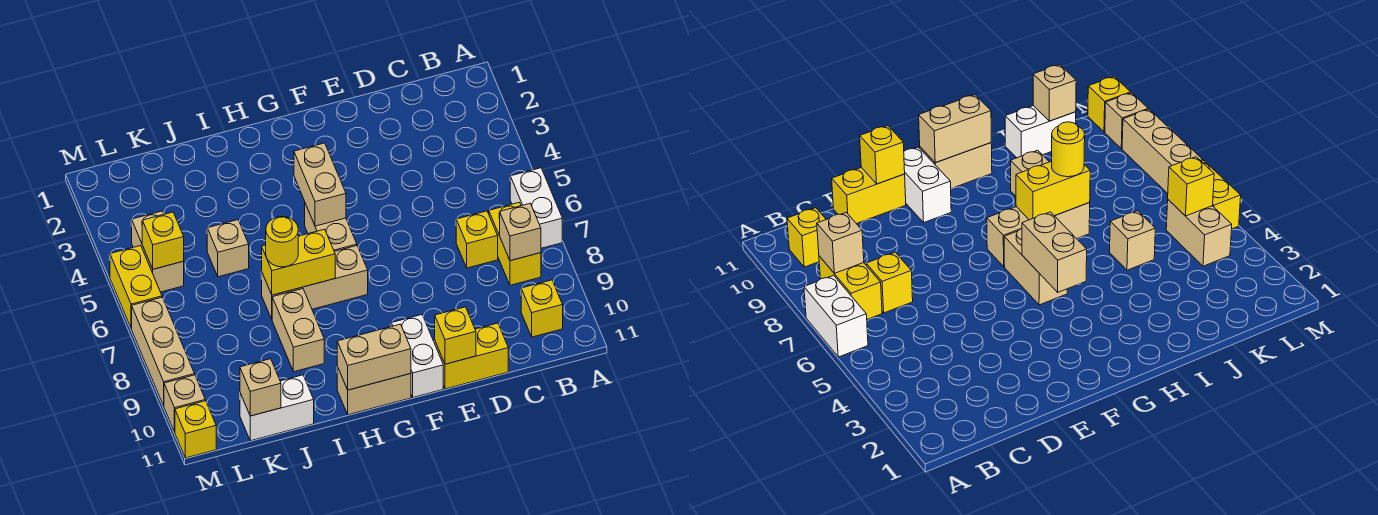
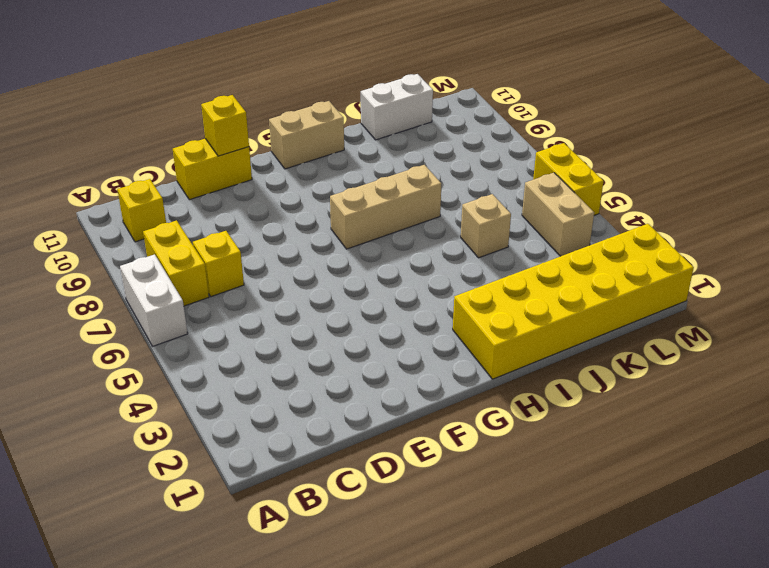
yellow brick H1:M2 level 1 -> none
none -> white brick F10:F11 level 1
none -> tan brick G5:G6 level 1
none -> tan brick I8:I9 level 1

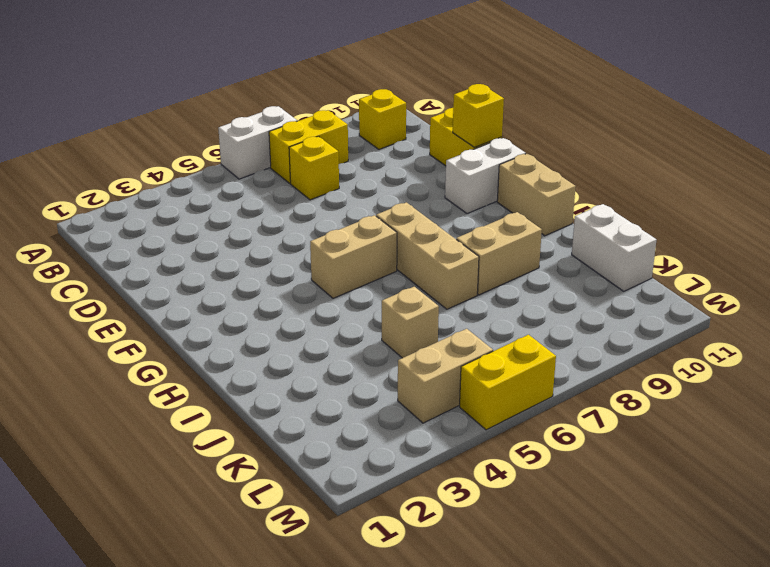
none -> tan brick M7:M9 level 1
none -> tan brick M10 level 1
none -> yellow brick M11 level 1

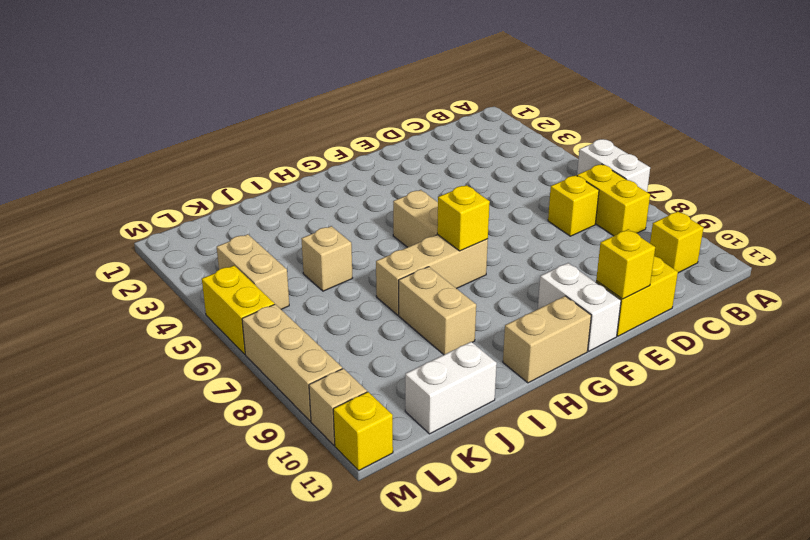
yellow brick G7 level 2 -> yellow brick L5 level 2
none -> tan brick B8 level 2
none -> tan brick G4:G5 level 2
none -> tan brick G11:H11 level 2

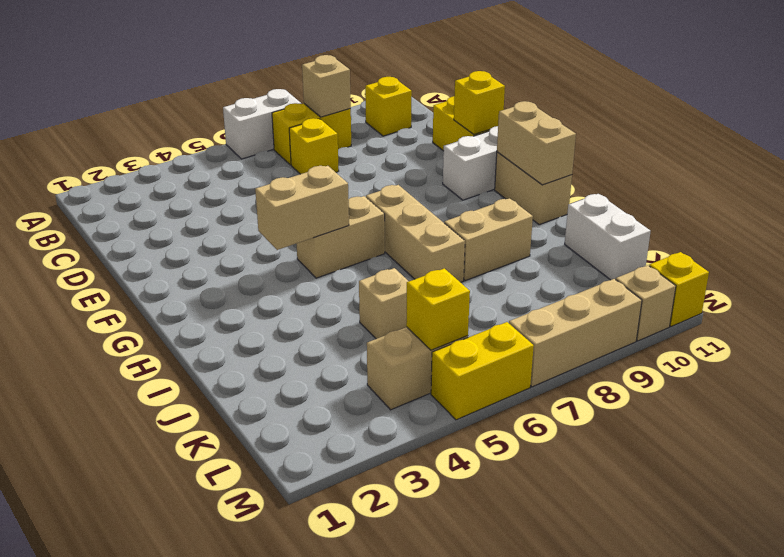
none -> yellow brick H7:I7 level 2
none -> tan brick K11 level 2
none -> yellow round brick I7 level 3

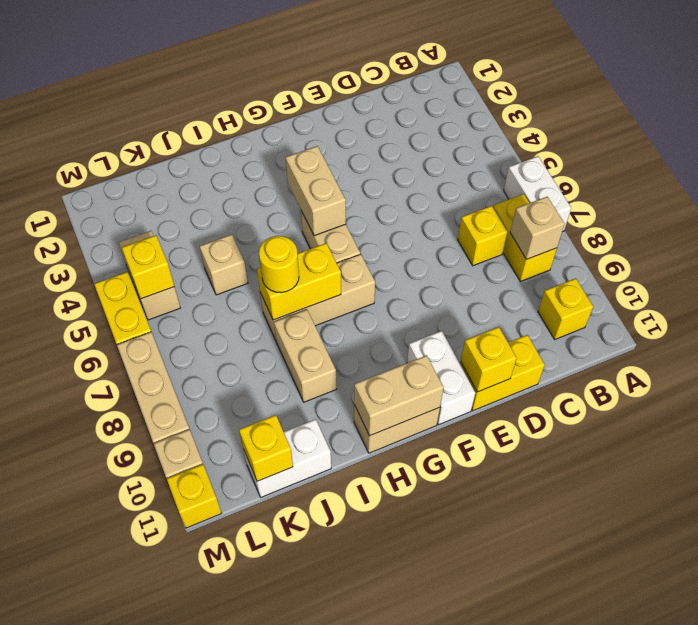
yellow brick K11 level 2 -> tan brick K11 level 2

